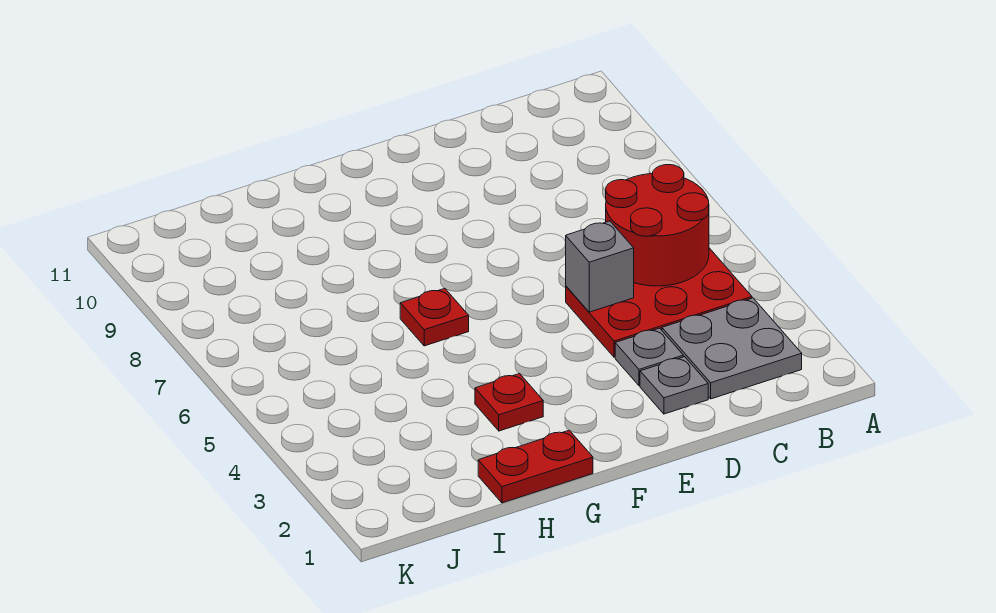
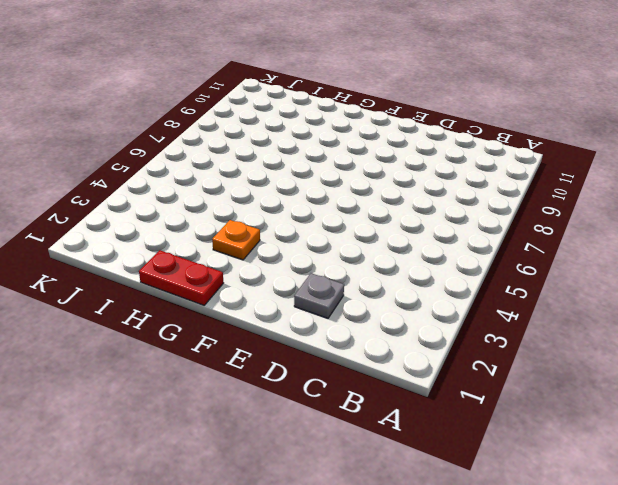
orange plate G3 level 1 -> red plate G3 level 1
none -> grey plate B2:C3 level 1
none -> red plate B4:D5 level 1

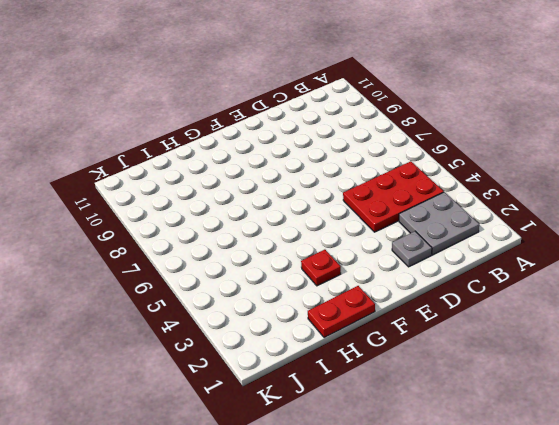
none -> grey plate D3 level 1
none -> red plate G6 level 1

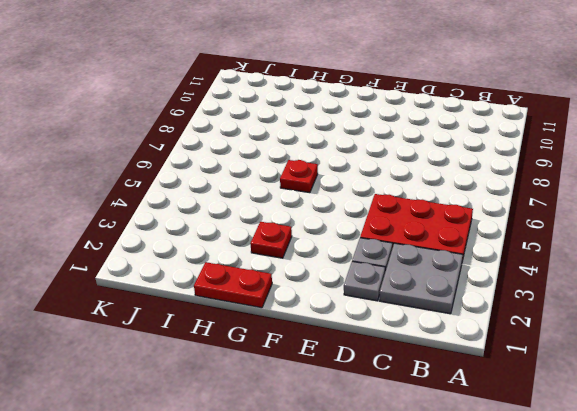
none -> red round brick B5:C6 level 2
none -> grey brick D5 level 2

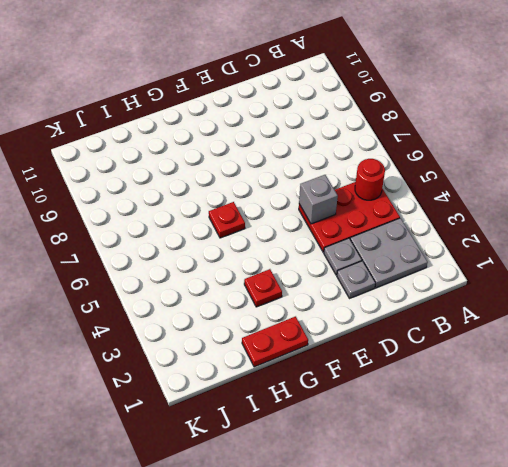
red round brick B5 level 2 -> red round brick B5:C6 level 2

